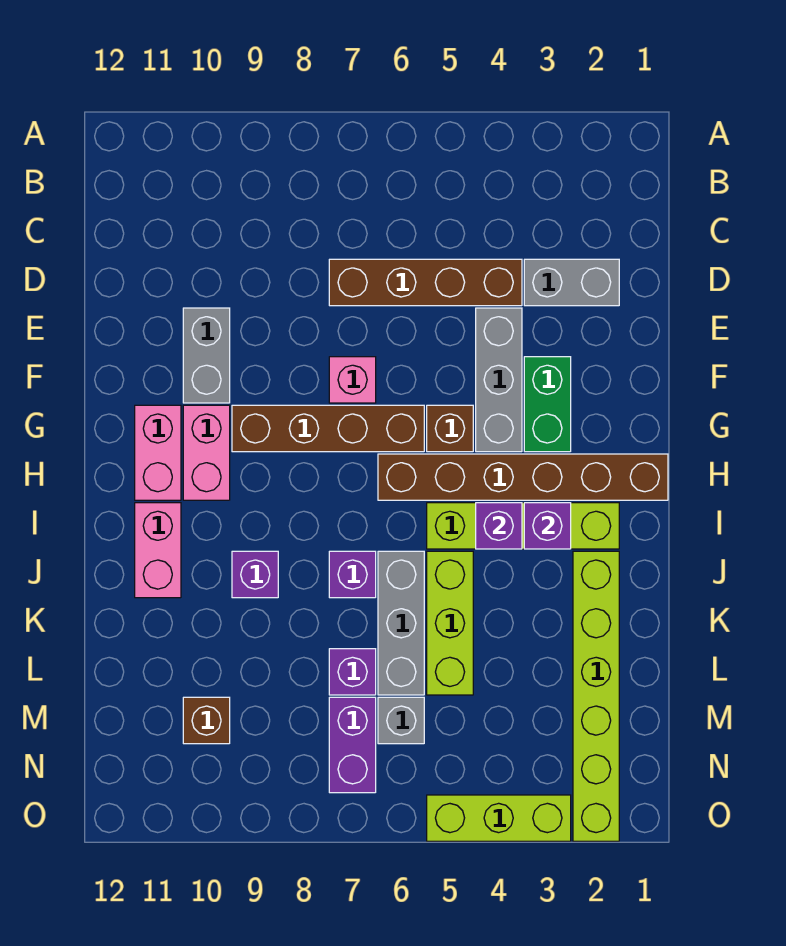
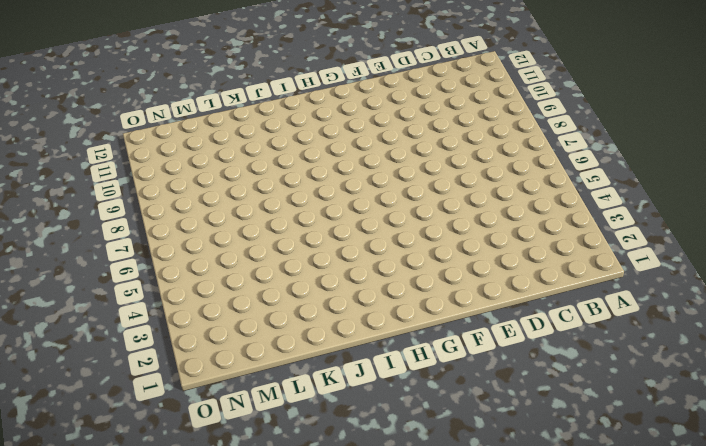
none -> grey brick D2:D3 level 1
none -> brown brick D4:D7 level 1
none -> grey brick E4:G4 level 1

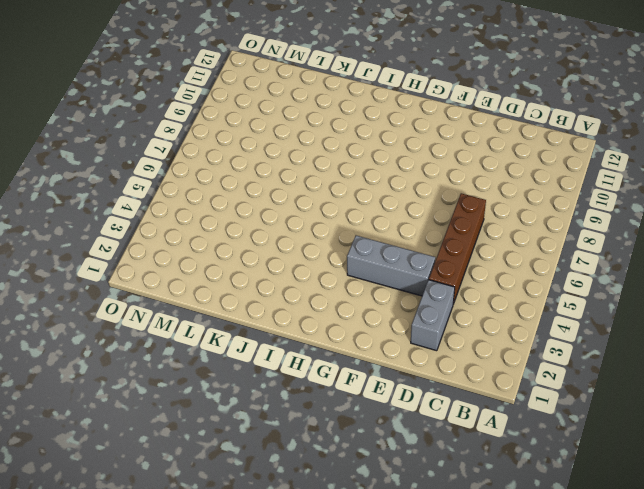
none -> grey brick E10:F10 level 1
none -> green brick F3:G3 level 1
none -> pink brick F7 level 1

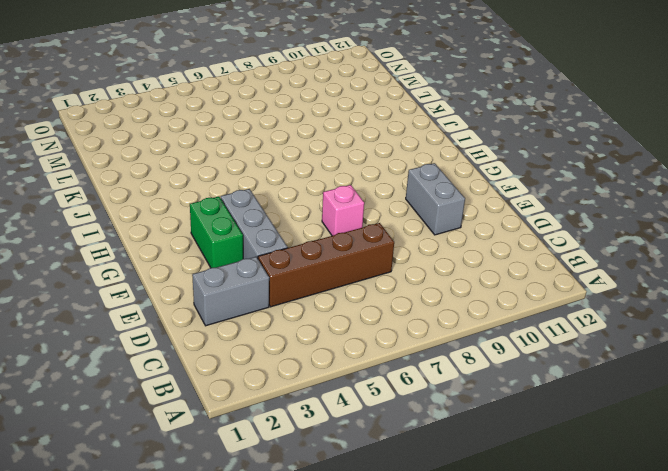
none -> brown brick G5 level 1
none -> brown brick G6:G9 level 1
none -> pink brick G10:H10 level 1

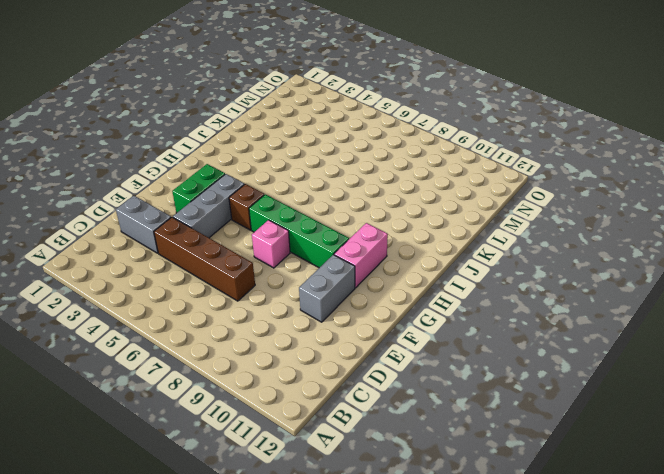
green brick G6:G9 level 1 -> brown brick G6:G9 level 1
none -> pink brick G11:H11 level 1
none -> brown brick H1:H6 level 1
none -> lime brick I2:I5 level 1

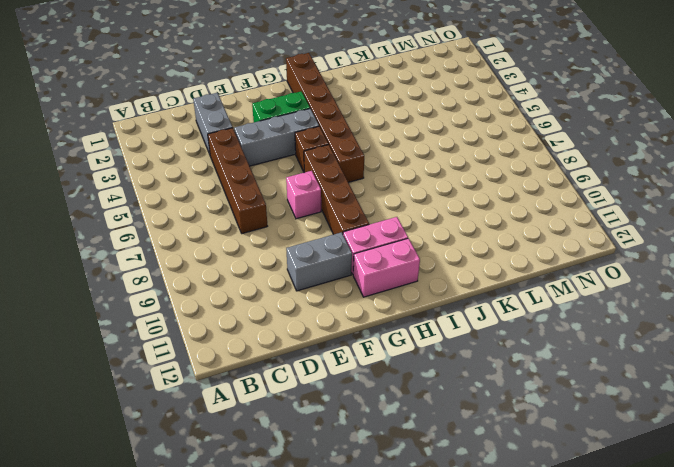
none -> lime brick I2:I5 level 1
none -> pink brick I11:J11 level 1
none -> lime brick J2:O2 level 1

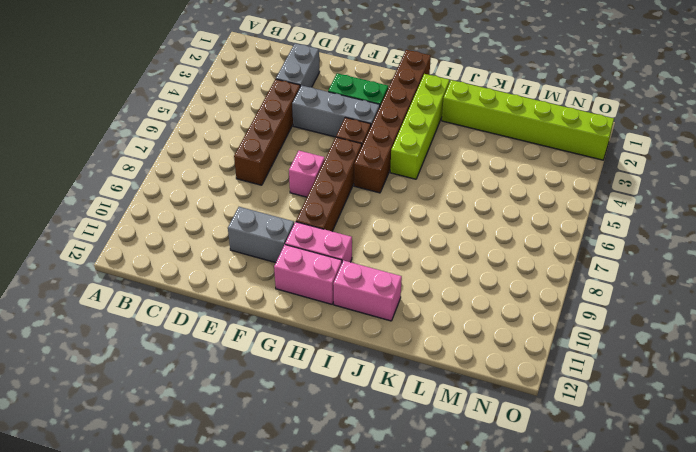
none -> lime brick J5:L5 level 1
none -> grey brick J6:L6 level 1
none -> purple brick J7 level 1

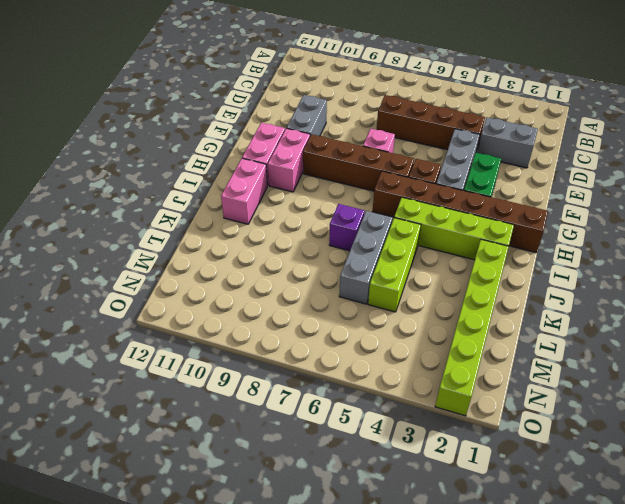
none -> purple brick J9 level 1
none -> purple brick L7 level 1
none -> grey brick M6 level 1

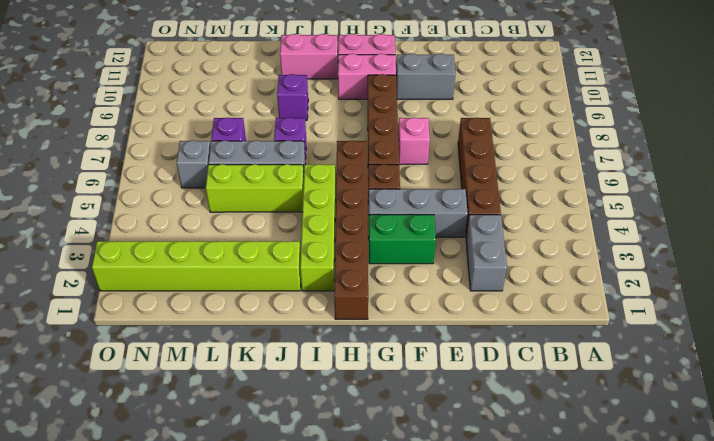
none -> purple brick M7:N7 level 1
none -> brown brick M10 level 1
none -> lime brick O3:O5 level 1

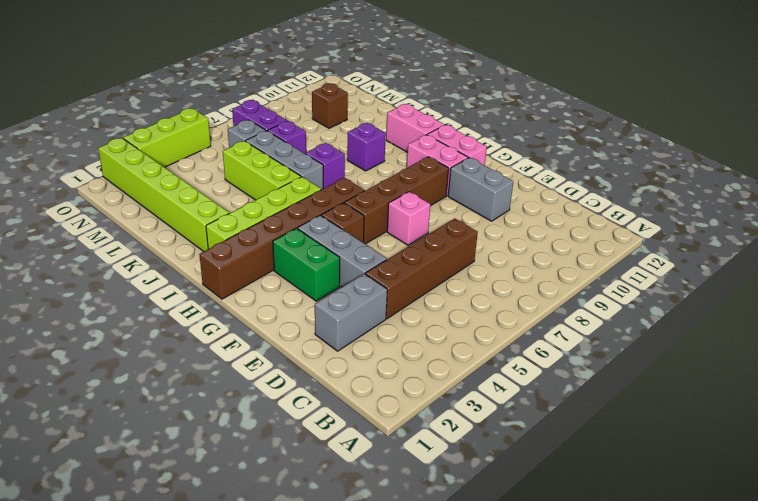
none -> purple brick I3 level 2
none -> purple brick I4 level 2

